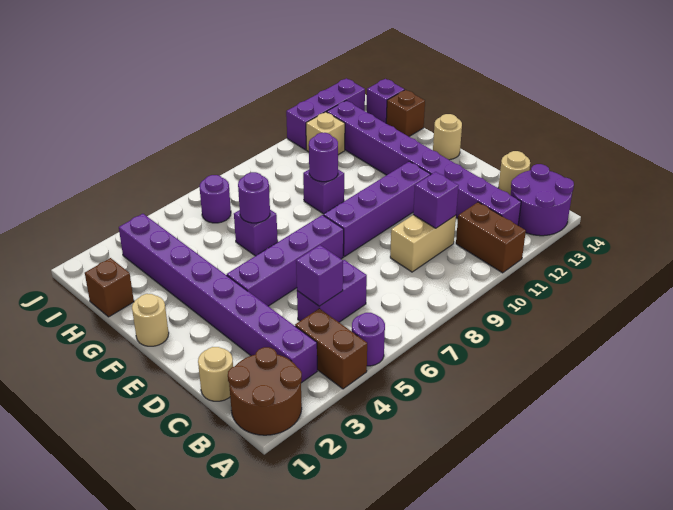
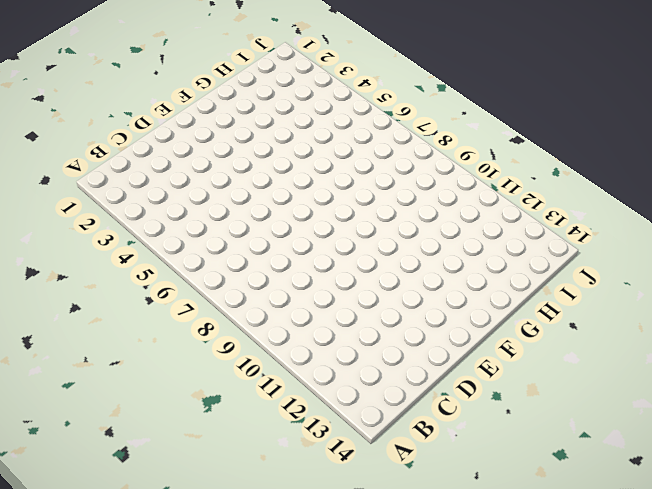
none -> brown round brick A1:B2 level 1
none -> brown brick A4:B4 level 1
none -> purple round brick A5 level 1

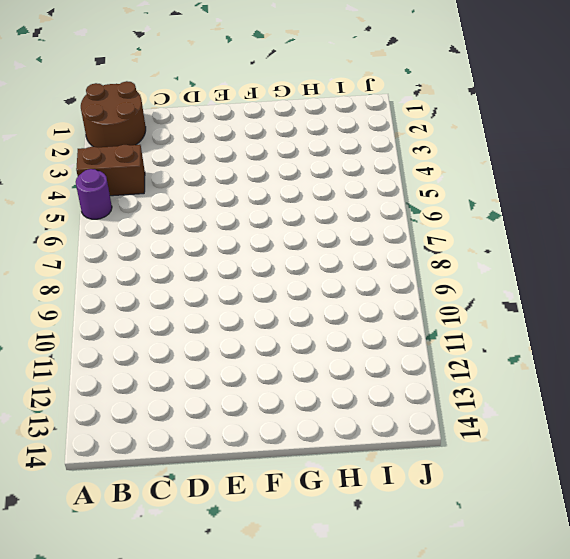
none -> brown brick A11:B11 level 1
none -> purple round brick A13:B14 level 1
none -> purple brick B3:I3 level 1

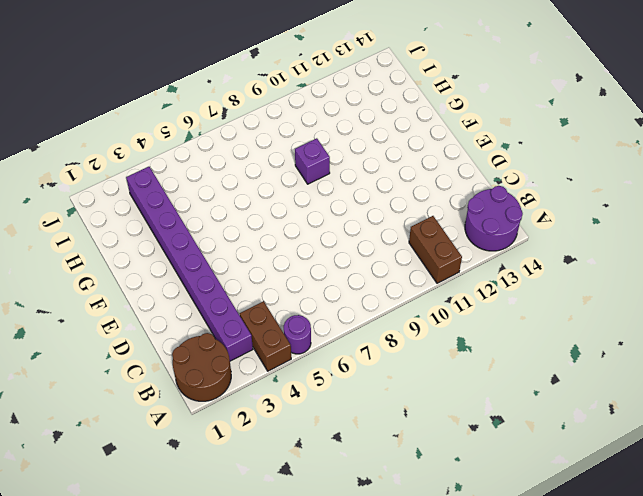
none -> purple brick B12:I12 level 1
none -> tan round brick C1 level 1
none -> purple brick C5:C6 level 1

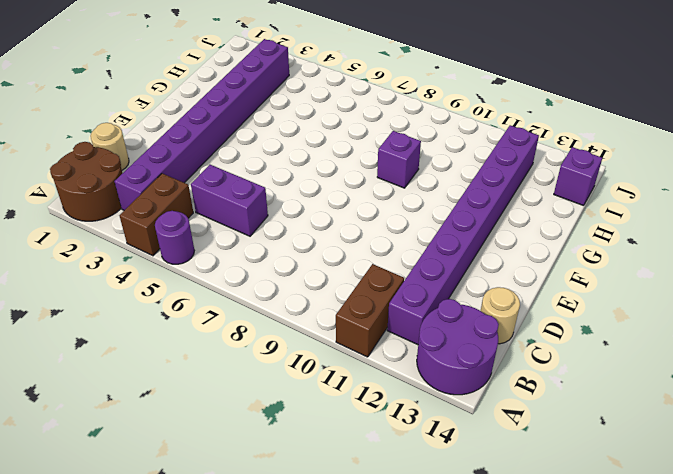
none -> tan brick C9:C10 level 1
none -> purple brick E4:E7 level 1
none -> purple brick E8:E11 level 1

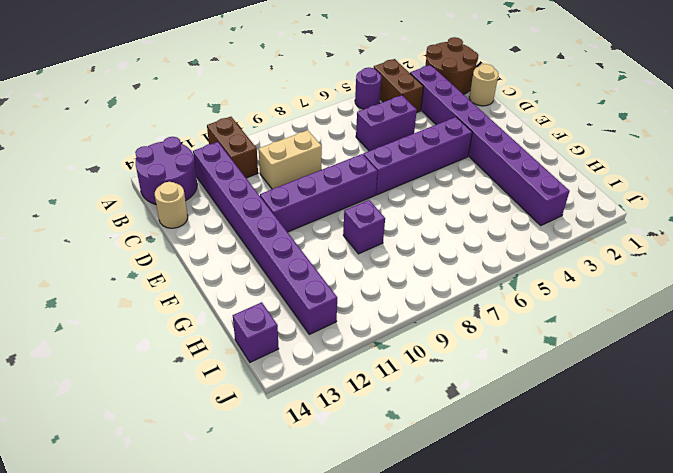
none -> tan round brick F1 level 1
none -> tan round brick F14 level 1
none -> purple brick G6 level 1

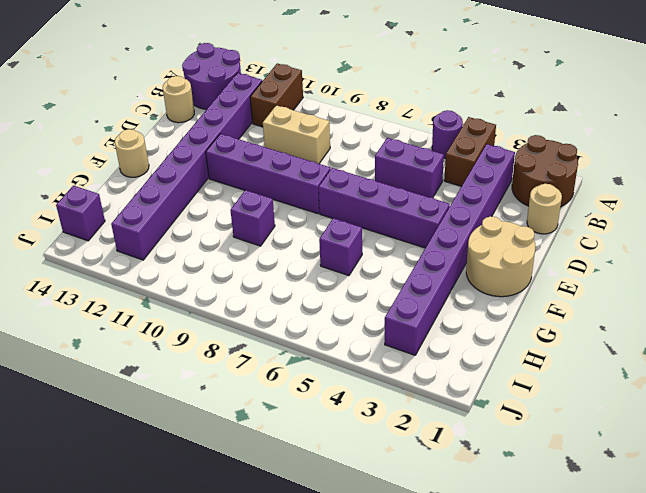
tan round brick E1:F2 level 1 -> tan round brick F1 level 1
none -> brown brick H1 level 1
none -> brown brick H14 level 1
none -> purple round brick I6 level 1

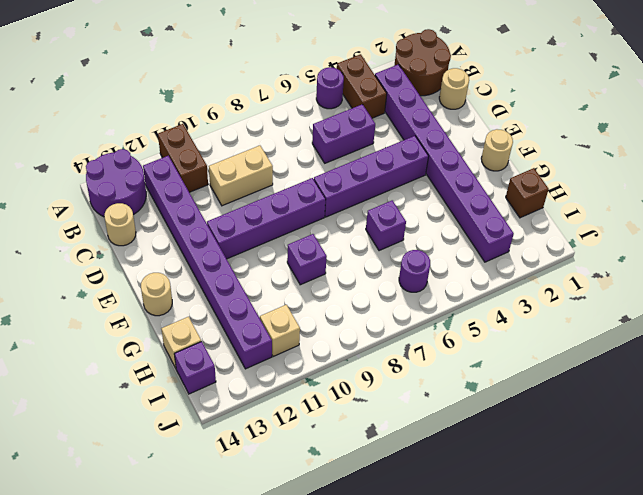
tan brick H14 level 1 -> brown brick H14 level 1
none -> purple brick J11:J13 level 1
none -> purple brick C5 level 2
none -> purple brick C10 level 2

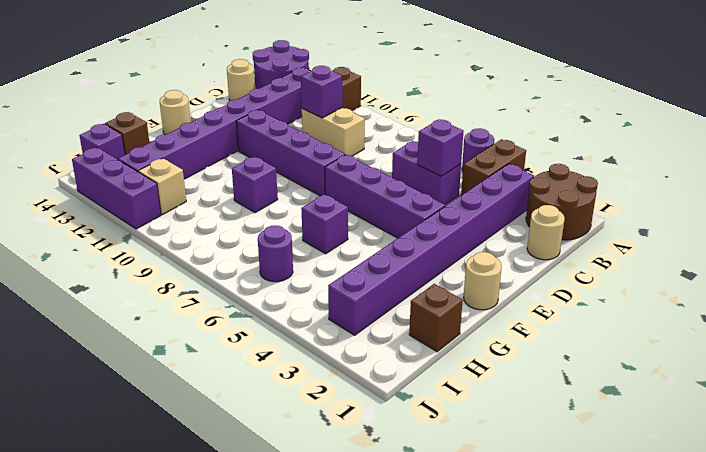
none -> purple round brick G6 level 2
none -> purple round brick G9 level 2

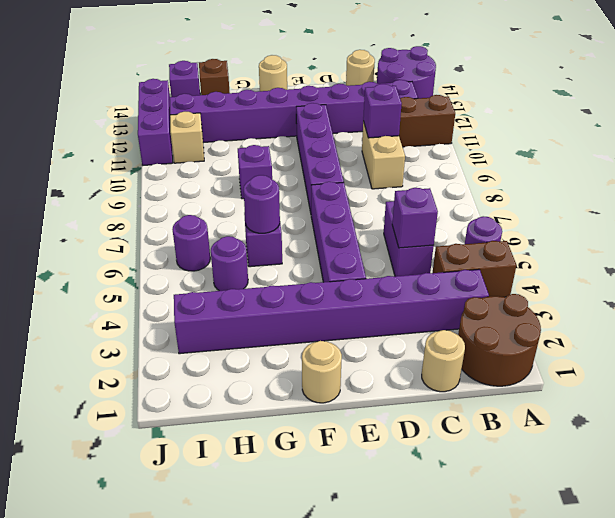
purple round brick H5 level 1 -> purple round brick G9 level 2
none -> brown brick H1 level 1

